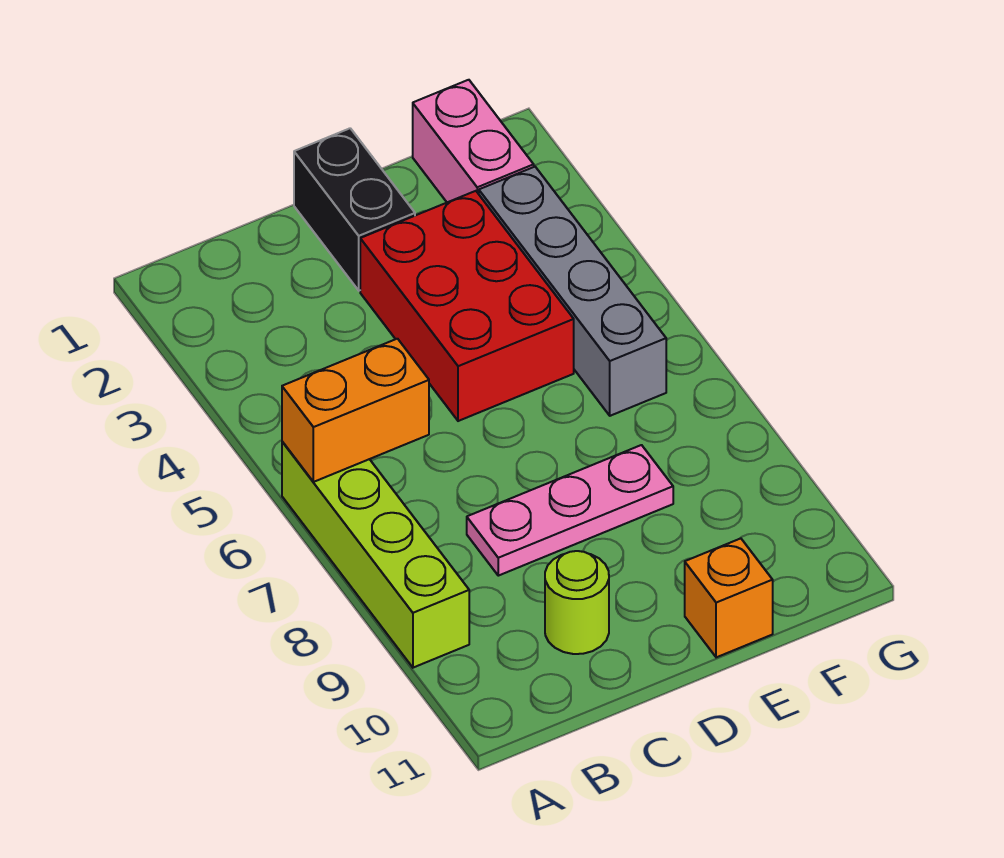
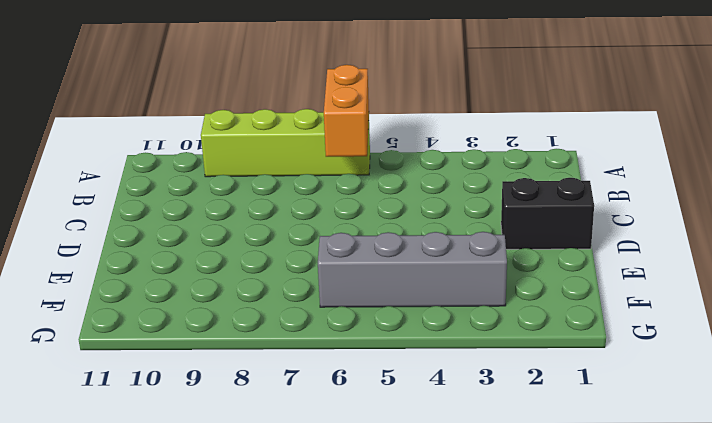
none -> pink plate C8:E8 level 1
none -> lime round brick C10 level 1

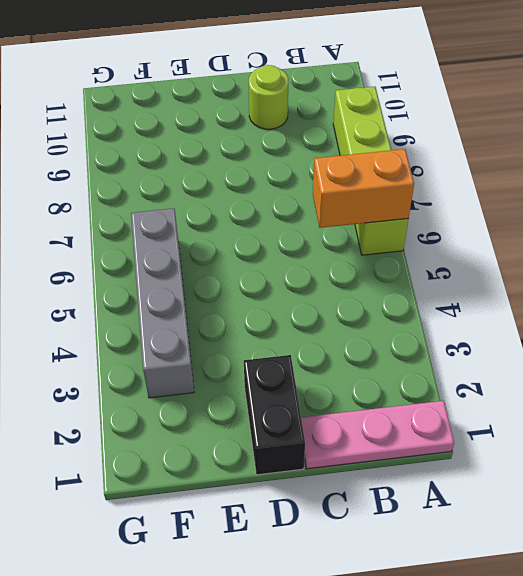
pink plate A1:C1 level 1 -> pink plate C8:E8 level 1
none -> red brick D3:E5 level 1
none -> orange brick E11 level 1

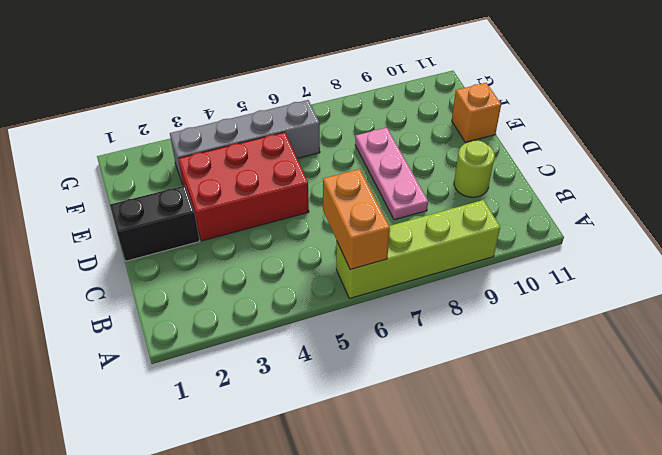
none -> pink brick F1:F2 level 1

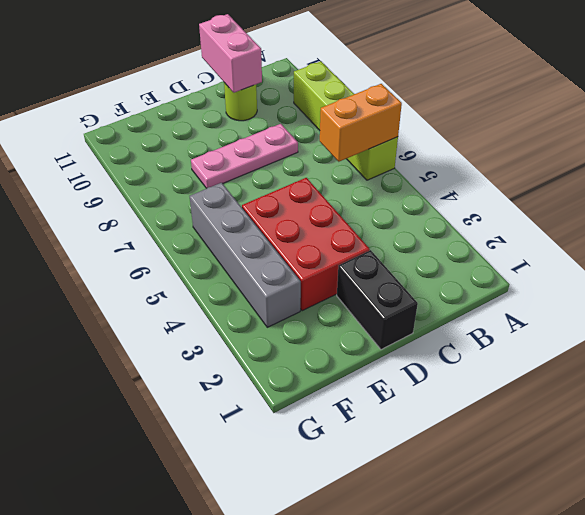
pink brick C10:C11 level 2 -> pink brick F1:F2 level 1
none -> orange brick E11 level 1

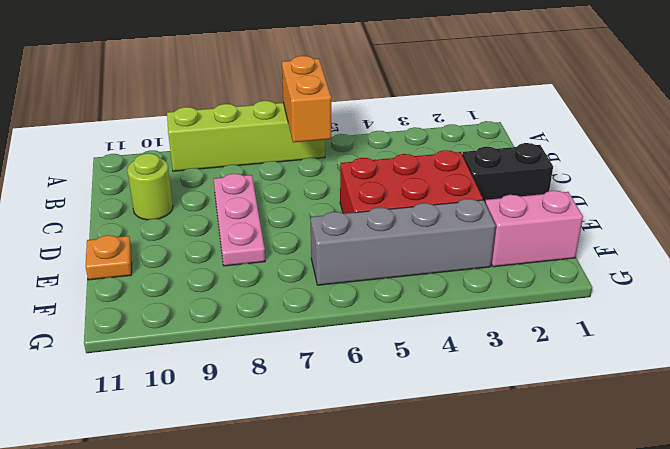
orange plate E11 level 1 -> orange brick E11 level 1

